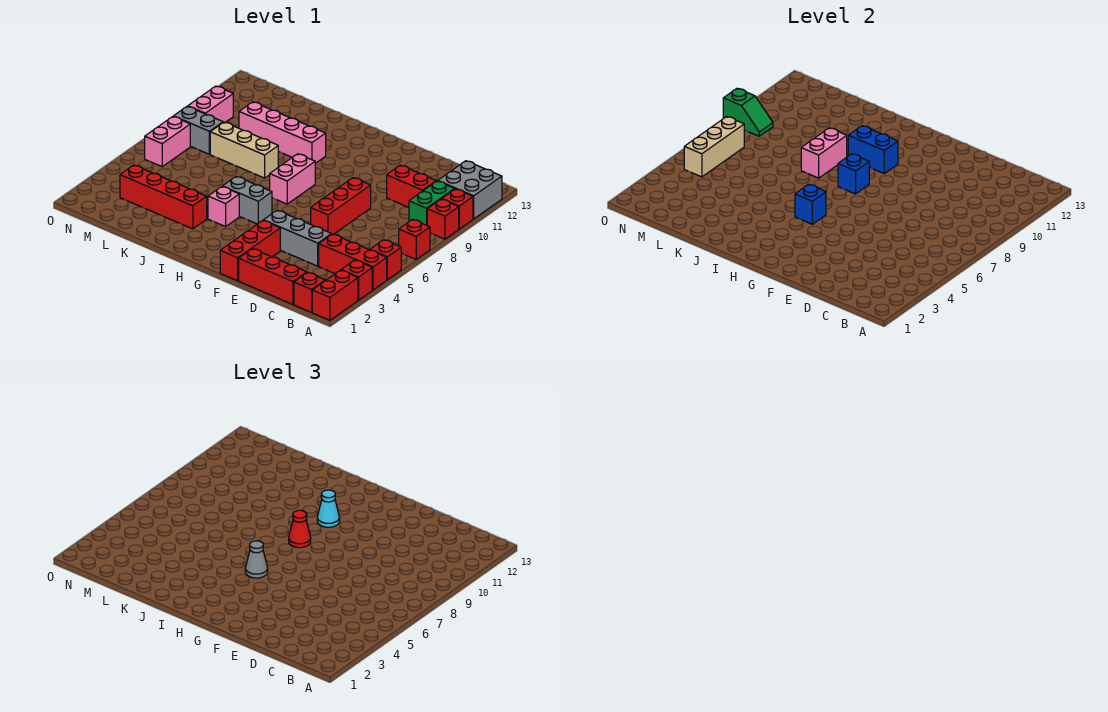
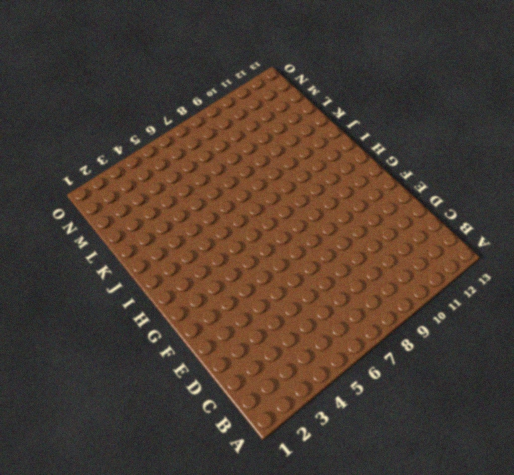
none -> red brick A1:A2 level 1
none -> red brick A3 level 1
none -> red brick A4:C4 level 1
none -> red brick A5 level 1

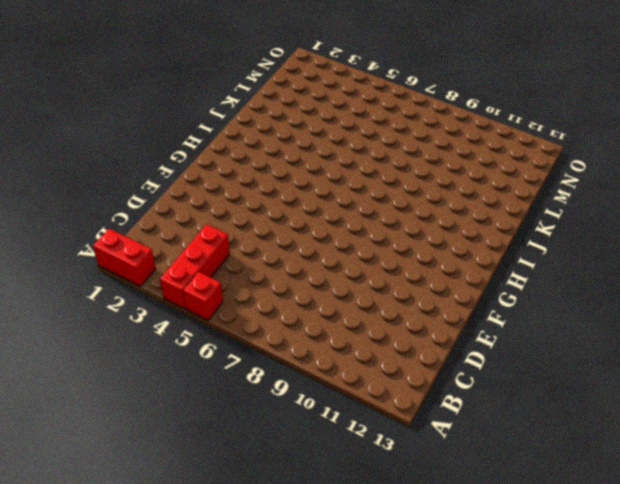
none -> red brick A3 level 1
none -> red brick A7 level 1
none -> red brick A9 level 1
none -> red brick A10 level 1

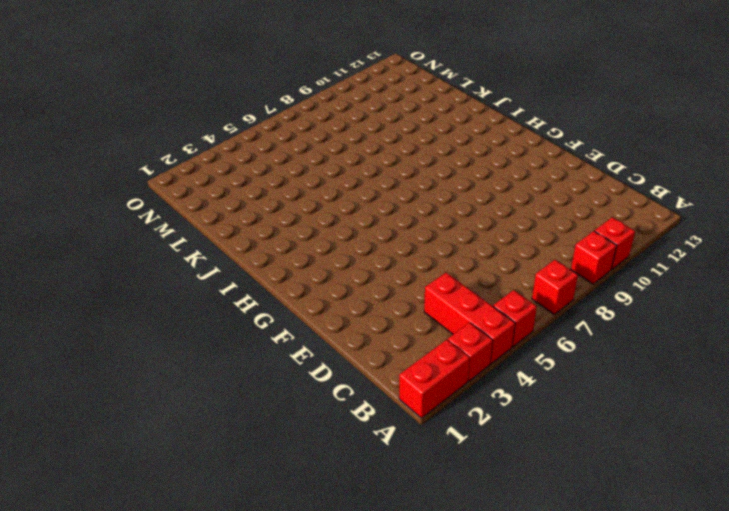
none -> grey brick A11:B12 level 1
none -> red brick B1 level 1
none -> green brick B9:B10 level 1
none -> red brick C1:E1 level 1

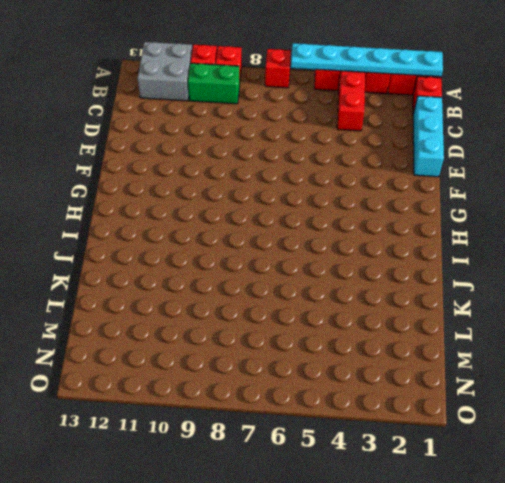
cyan plate A1:A6 level 2 -> none
cyan brick C1:E1 level 1 -> red brick C1:E1 level 1
none -> red brick C10:D10 level 1
none -> grey brick D4:F4 level 1
none -> red brick E6:E8 level 1
none -> red brick F1:F3 level 1

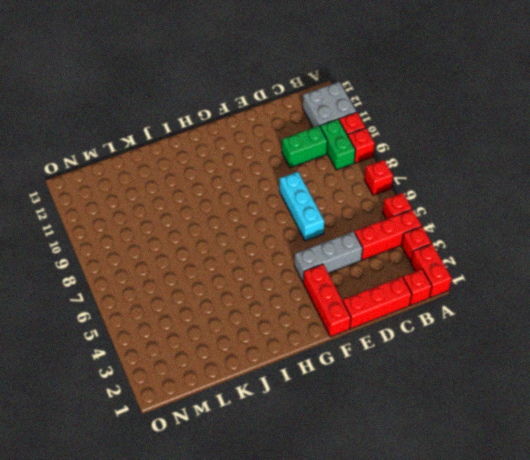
green brick C10:D10 level 1 -> red brick C10:D10 level 1
cyan brick E6:E8 level 1 -> red brick E6:E8 level 1
none -> grey brick H5:I5 level 1
none -> pink brick H7:H8 level 1
none -> pink brick I4 level 1
none -> pink brick I10:L10 level 1

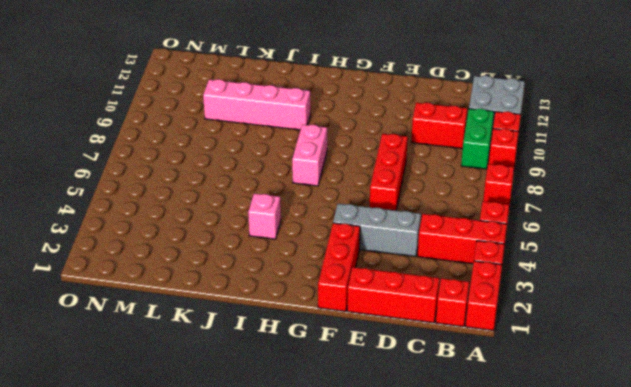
none -> grey brick H5:I5 level 1
none -> red brick J3:M3 level 1
none -> tan brick J8:L8 level 1
none -> grey brick M8:N8 level 1

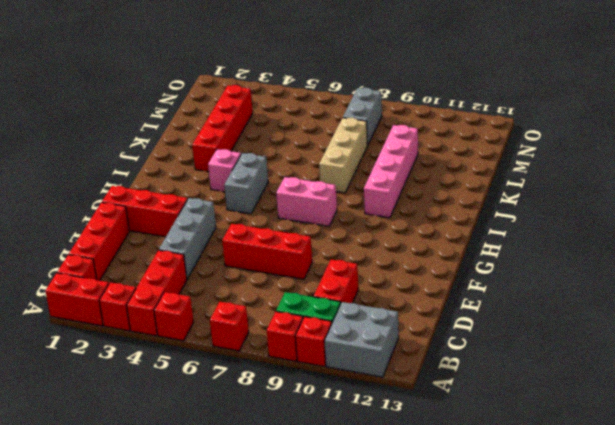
none -> pink brick N6:N7 level 1
none -> pink brick N9:N10 level 1
none -> blue brick H5 level 2
none -> blue brick H8 level 2

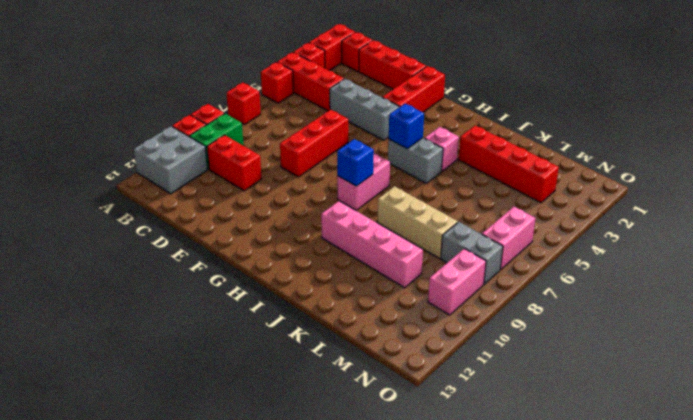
none -> blue brick H10:I10 level 2
none -> pink brick J8:J9 level 2
none -> tan brick N5:N7 level 2
none -> green slope N9:O9 level 2 top O

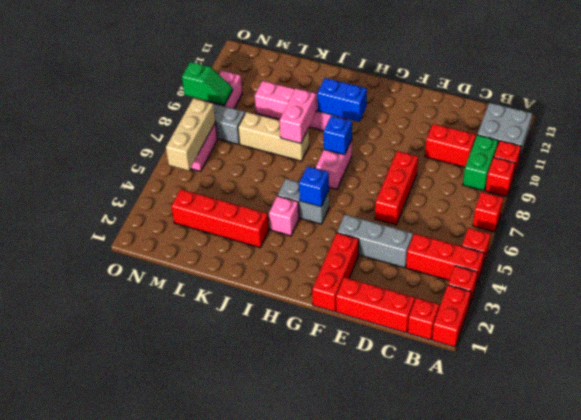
none -> grey cone H5 level 3
none -> red cone H8 level 3
none -> cyan cone H10 level 3

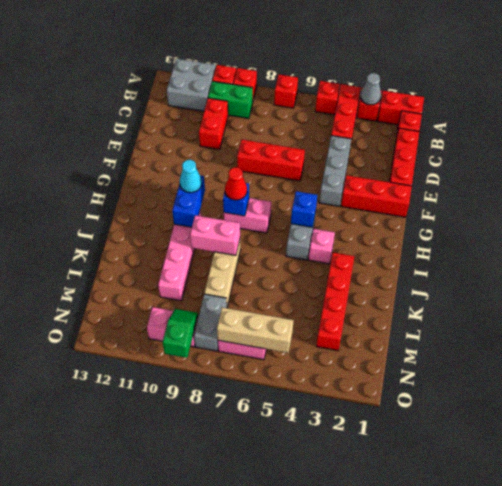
grey cone A3 level 2 -> grey cone H5 level 3

